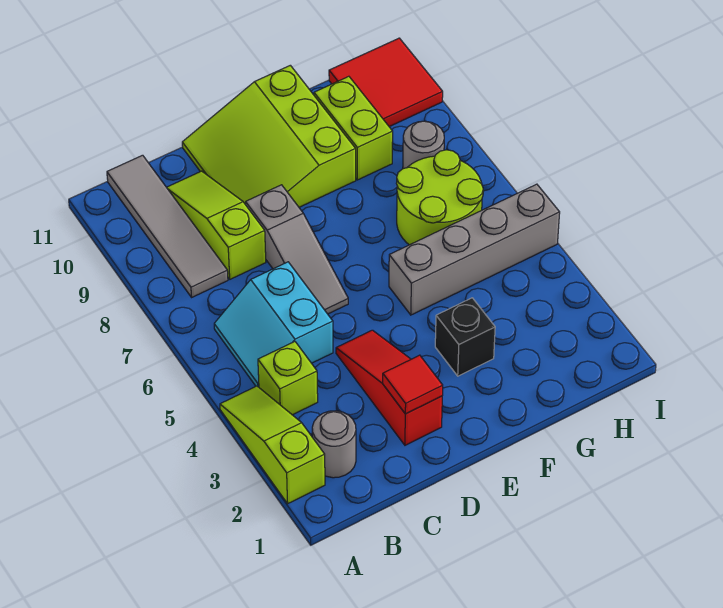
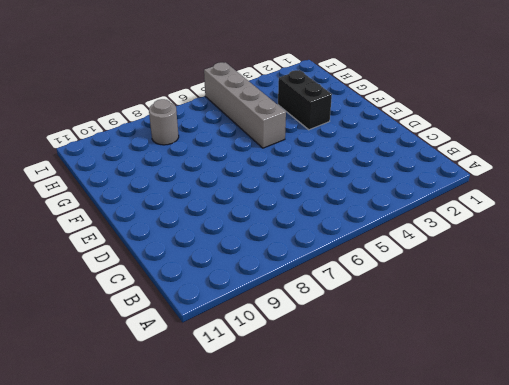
black brick F3:G3 level 1 -> black brick F3 level 1
none -> lime slope A2:A4 level 1 top 2
none -> grey round brick B2 level 1
none -> lime brick B4 level 1

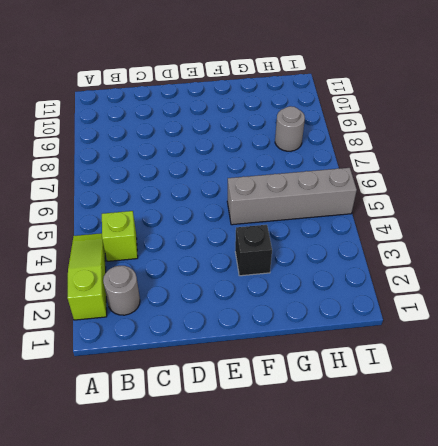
none -> cyan slope B5:C6 level 1 top C
none -> grey tile B8:B11 level 1
none -> lime slope C8:C10 level 1 top 8

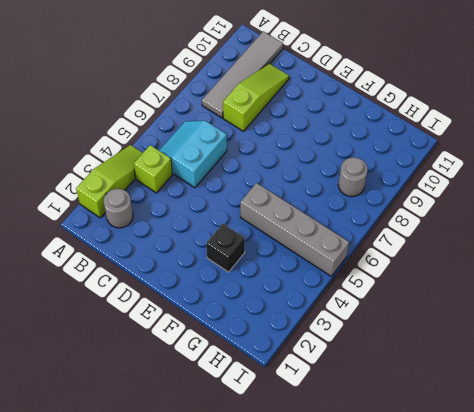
none -> red slope D2:D4 level 1 top 2
none -> grey slope D6:D8 level 1 top 8
none -> lime slope D9:F11 level 1 top F

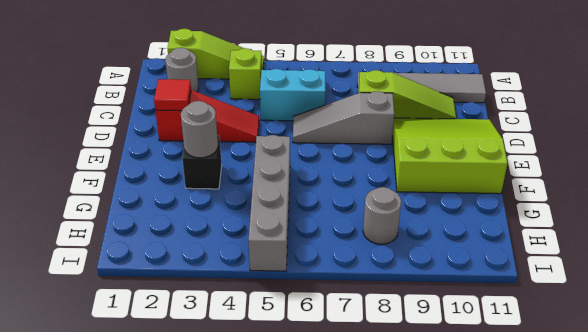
grey round brick F3 level 2 -> none
none -> lime round brick G6:H7 level 1
none -> lime brick G9:G10 level 1
none -> red tile H10:I11 level 1

